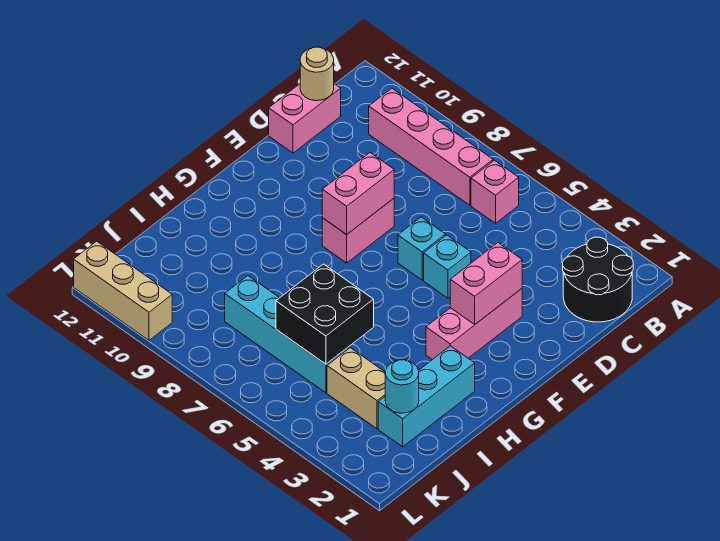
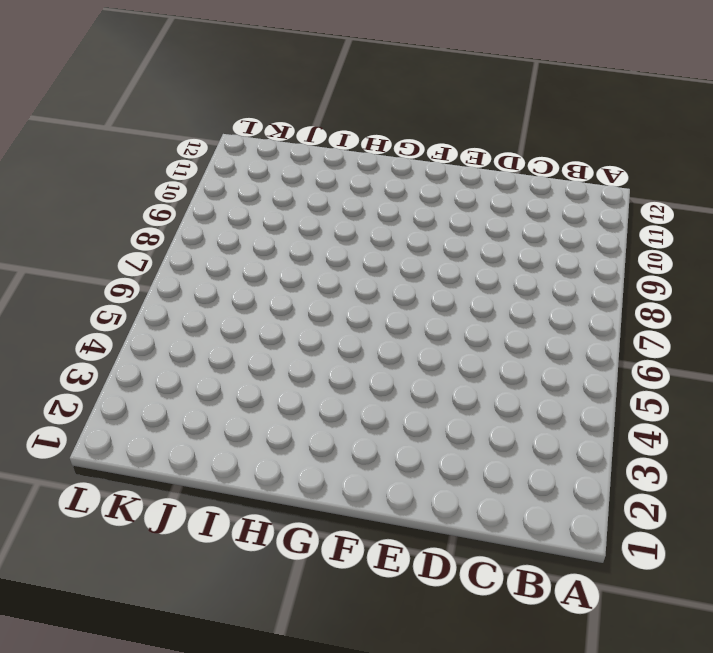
none -> black round brick B1:C2 level 1
none -> pink brick B6 level 1
none -> pink brick B7:B10 level 1

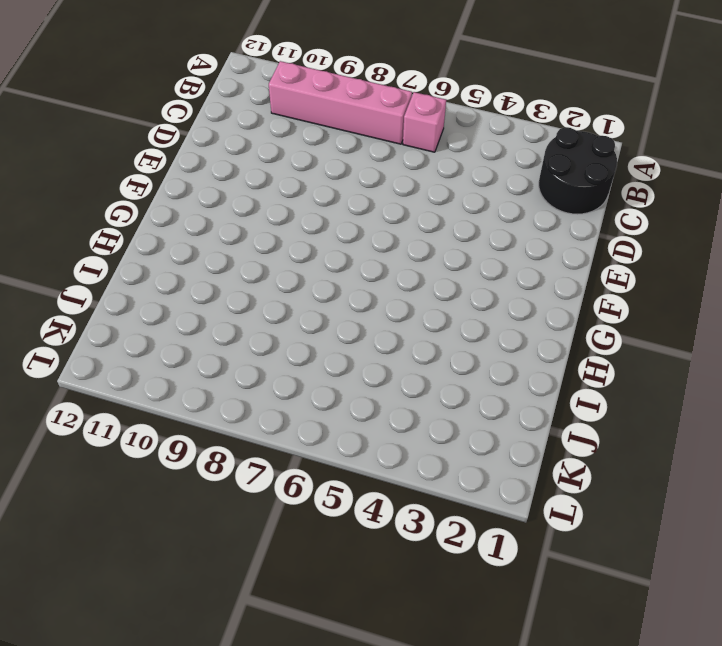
none -> pink brick C12:D12 level 1
none -> pink brick E3:G3 level 1
none -> cyan brick E5 level 1

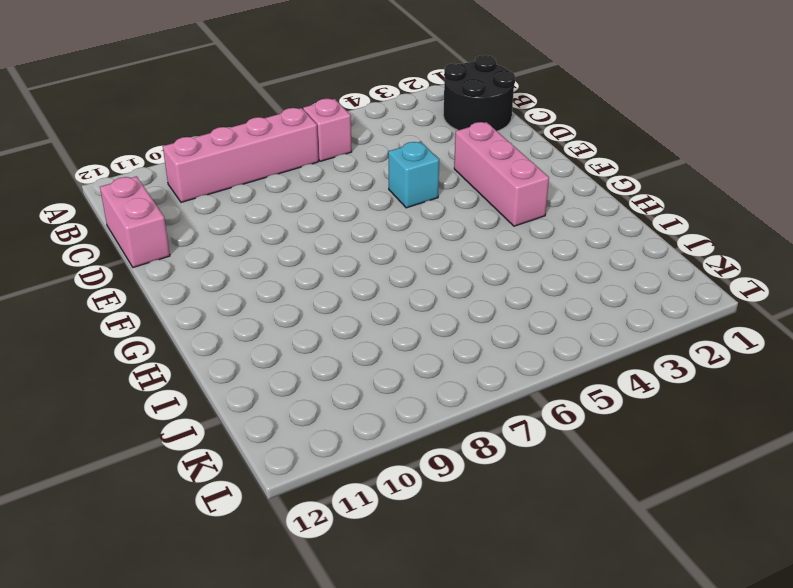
none -> cyan brick E6 level 1
none -> pink brick E8:F8 level 1
none -> cyan brick H2:J2 level 1

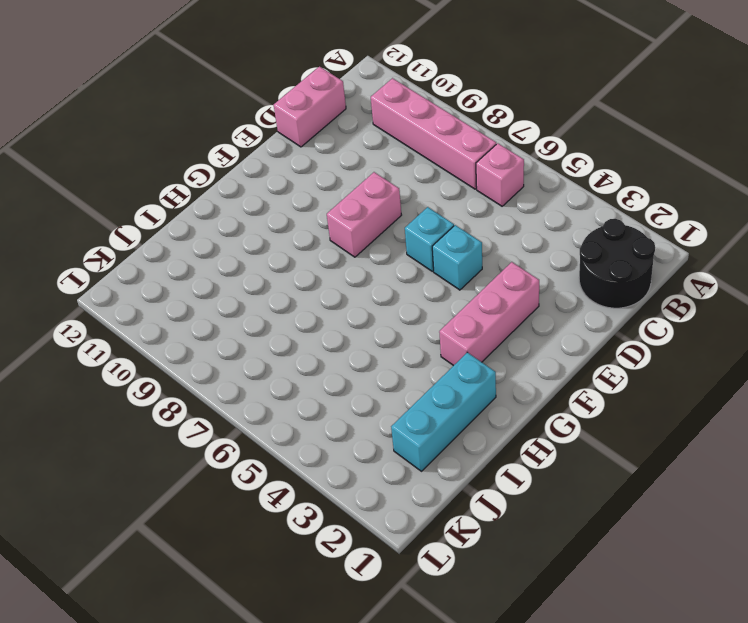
none -> tan brick J3:J4 level 1
none -> cyan brick J5:J8 level 1
none -> tan brick L10:L12 level 1

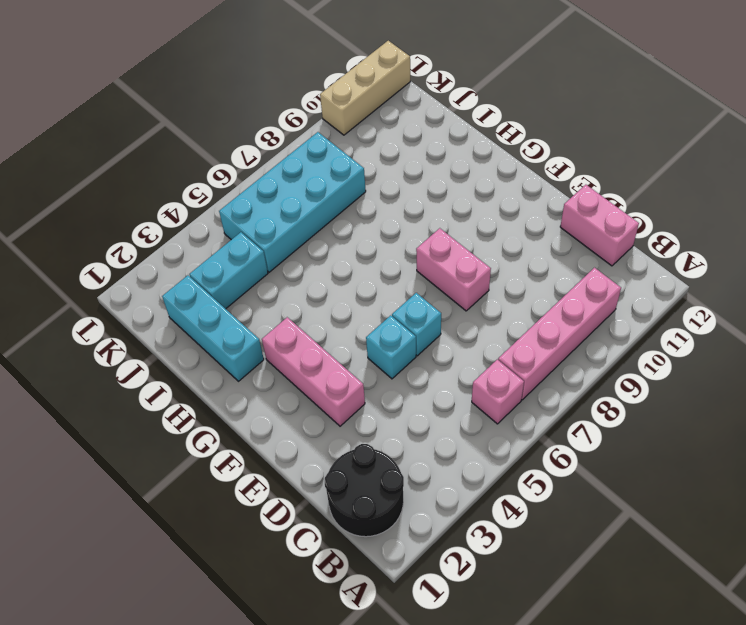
cyan brick J3:J4 level 1 -> tan brick J3:J4 level 1
cyan brick J5:K8 level 1 -> cyan brick J5:J8 level 1
none -> tan round brick C12 level 2
none -> pink brick E3:F3 level 2
none -> pink brick E8:F8 level 2

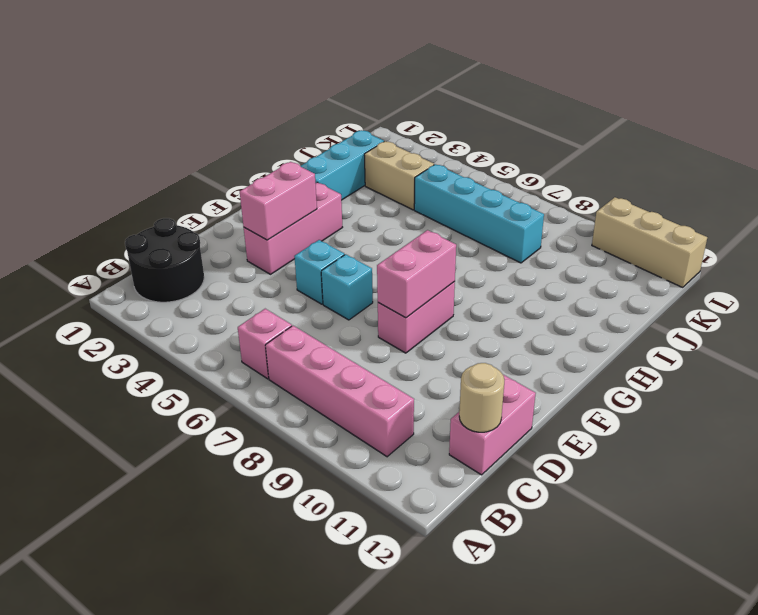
none -> black brick I5:J6 level 2
none -> cyan round brick J2 level 2

